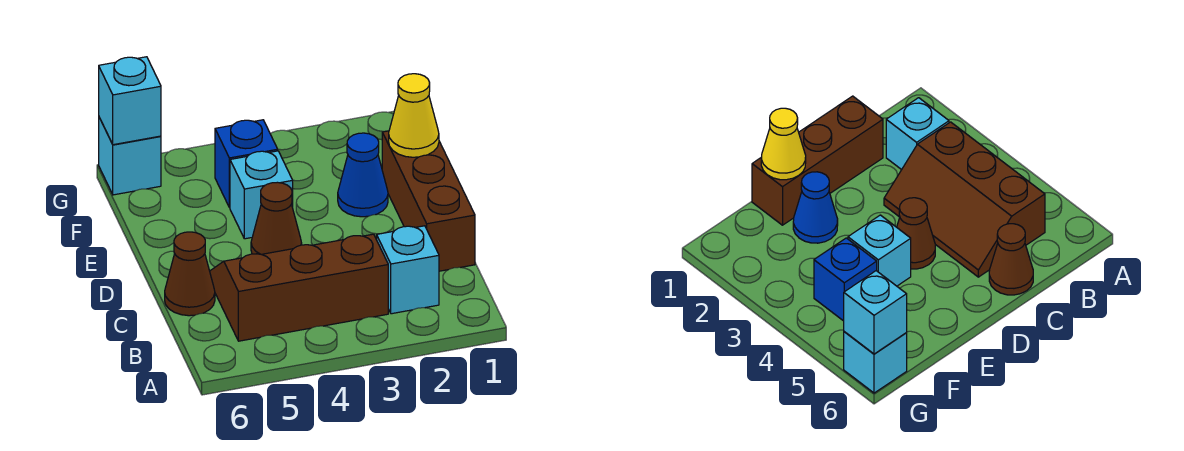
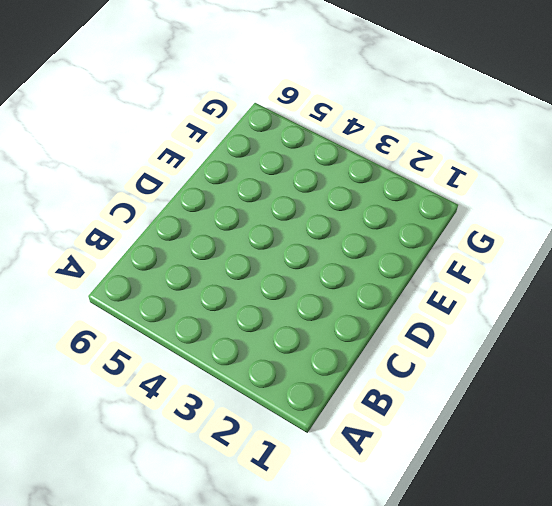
none -> cyan brick B2 level 1
none -> brown slope B3:C5 level 1 top B

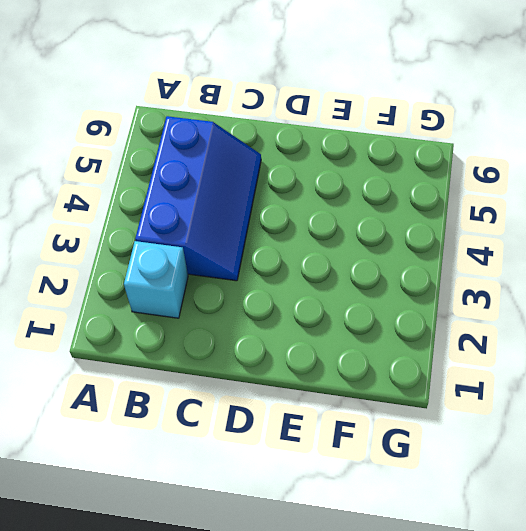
blue slope B3:C5 level 1 top B -> brown slope B3:C5 level 1 top B
none -> brown brick C1:E1 level 1
none -> brown cone C6 level 1

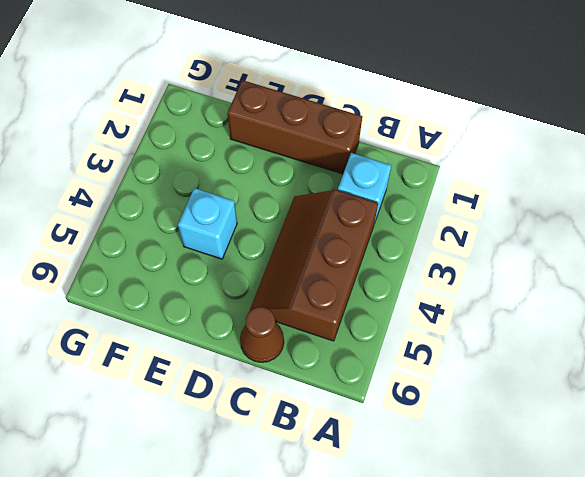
none -> brown cone D4 level 1
none -> blue cone E2 level 1

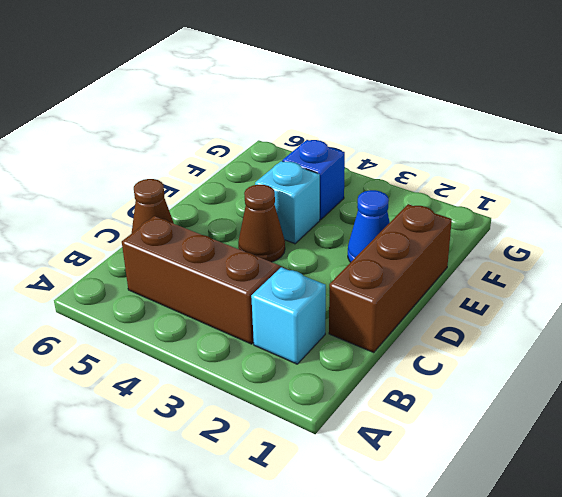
none -> cyan brick G6 level 1
none -> yellow cone E1 level 2

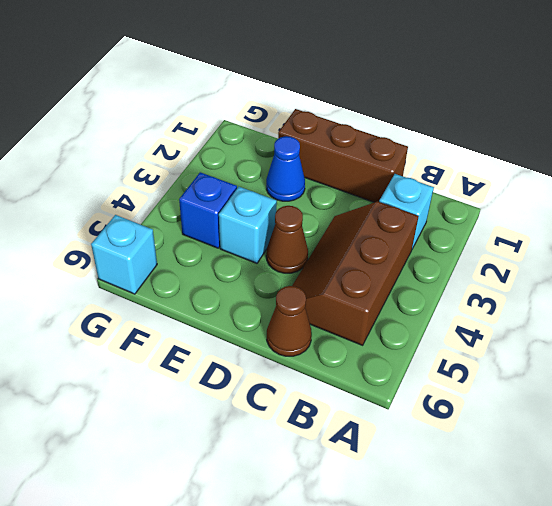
none -> yellow cone E1 level 2
none -> cyan brick G6 level 2

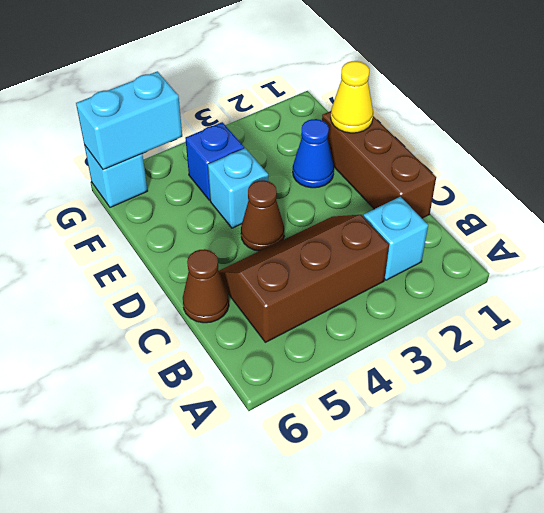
cyan brick G5:G6 level 2 -> cyan brick G6 level 2

